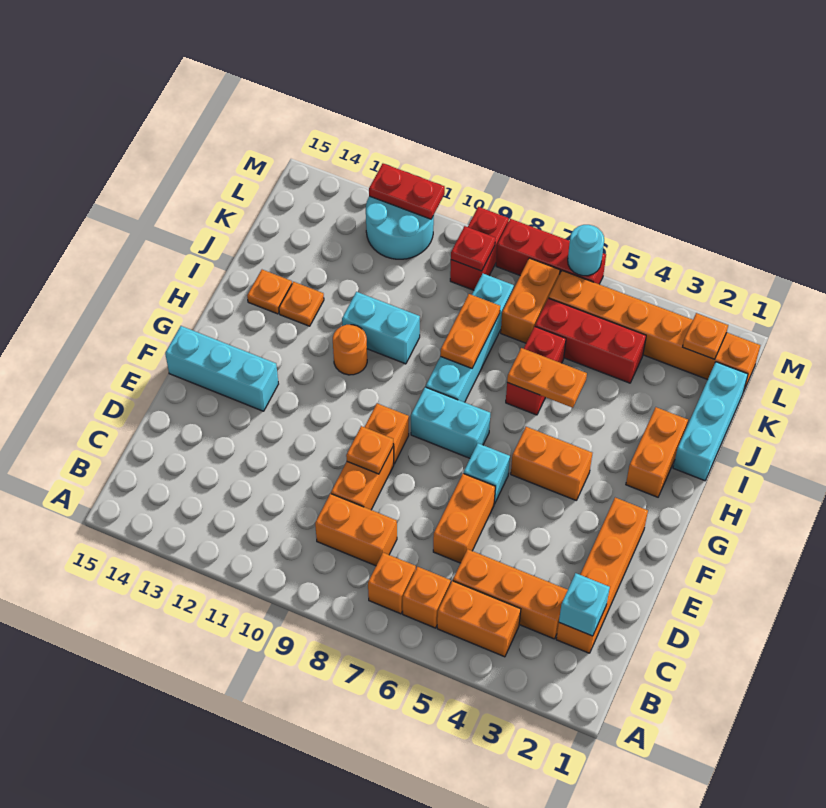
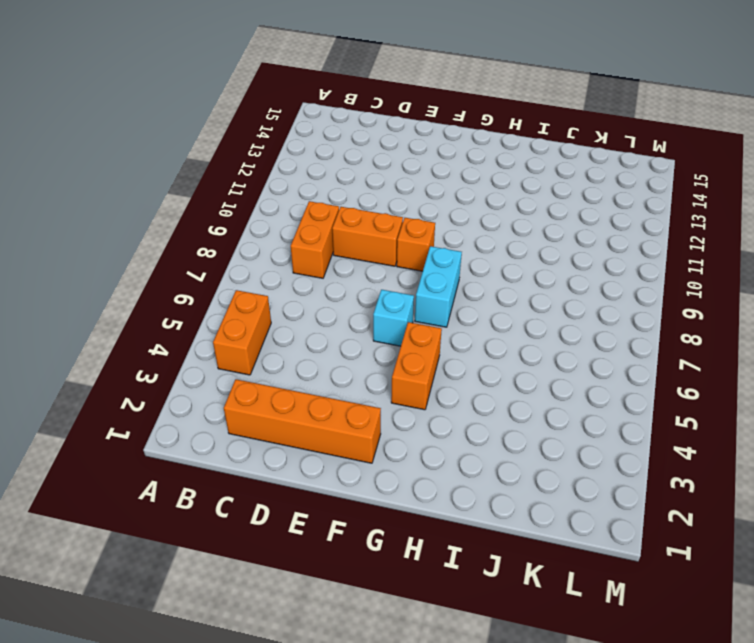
none -> orange brick B6 level 1
none -> orange brick B7 level 1
none -> orange brick C3:C5 level 1
none -> orange brick D6:E6 level 1

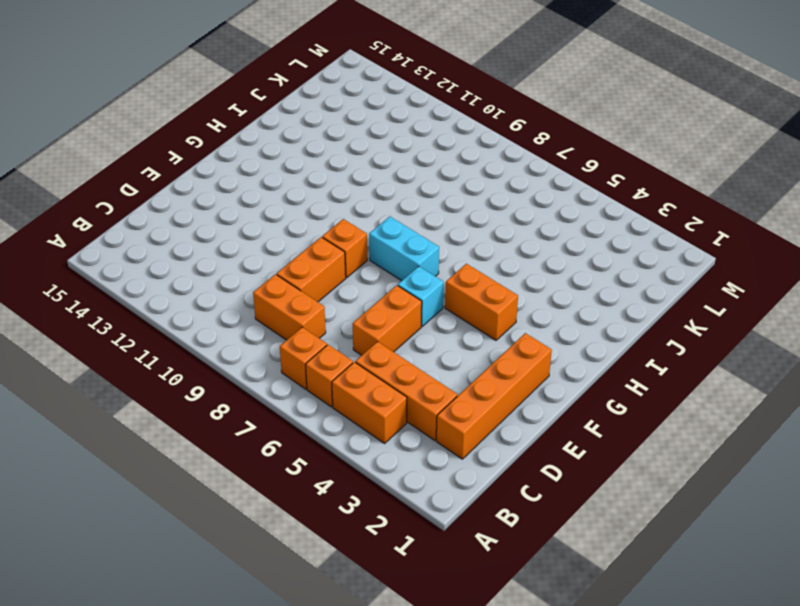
none -> cyan brick F13:F15 level 1
none -> orange brick H2:I2 level 1
none -> cyan brick H8:K8 level 1
none -> orange round brick H11 level 1

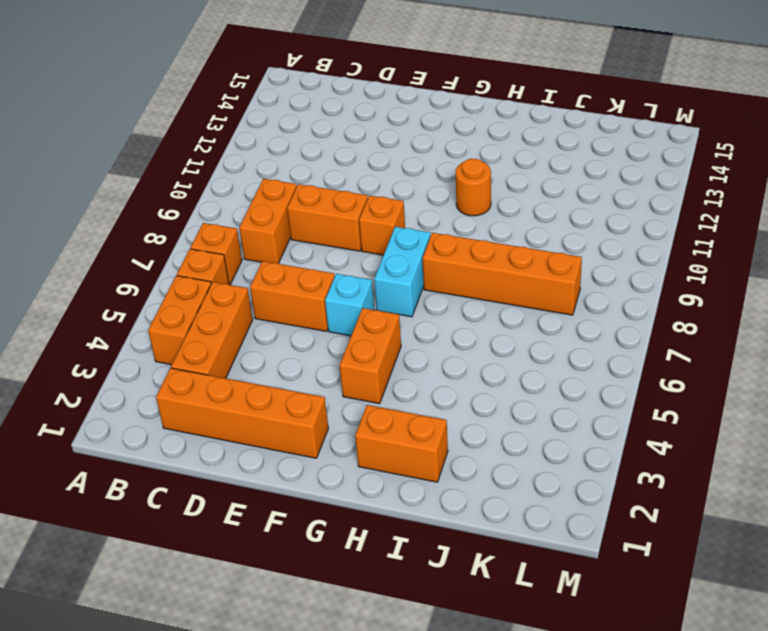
orange brick H8:K8 level 1 -> cyan brick H8:K8 level 1
none -> cyan brick F13:F15 level 1
none -> cyan brick I1:K1 level 1
none -> red brick I6:J6 level 1
none -> cyan brick I10:I11 level 1

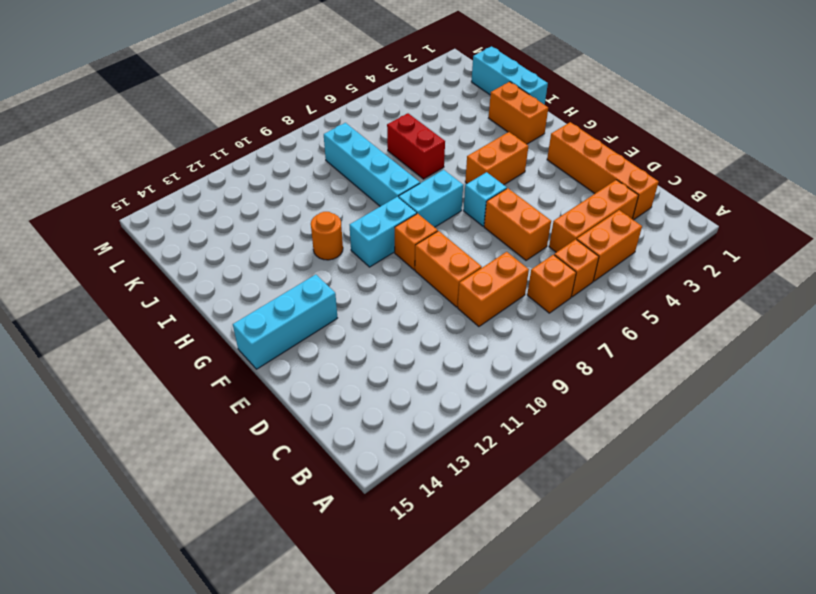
cyan brick G9:G10 level 1 -> cyan brick I10:I11 level 1
none -> orange plate I13 level 1
none -> orange plate I14 level 1
none -> red brick K4:K6 level 1
none -> orange brick K7:L7 level 1

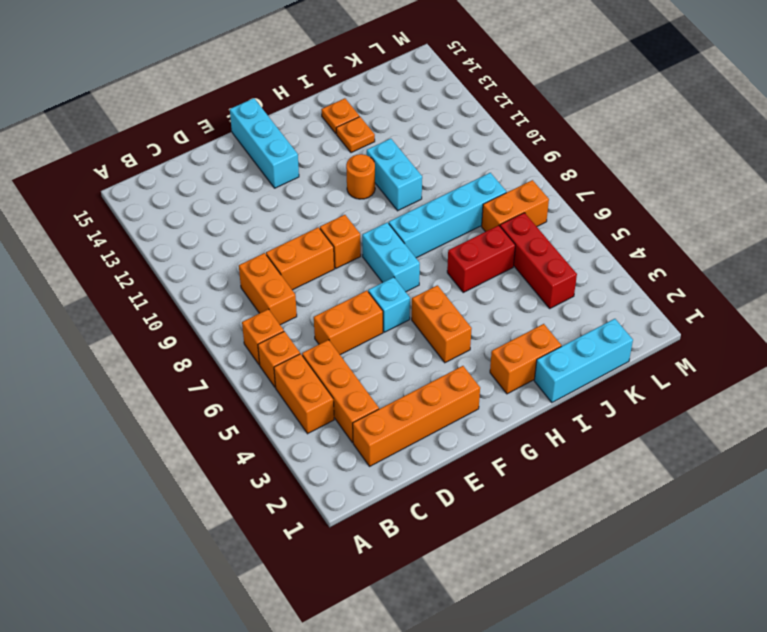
none -> orange brick L1:L6 level 1
none -> red brick L9:M9 level 1
none -> cyan round brick L11:M12 level 1
none -> red brick M6:M8 level 1

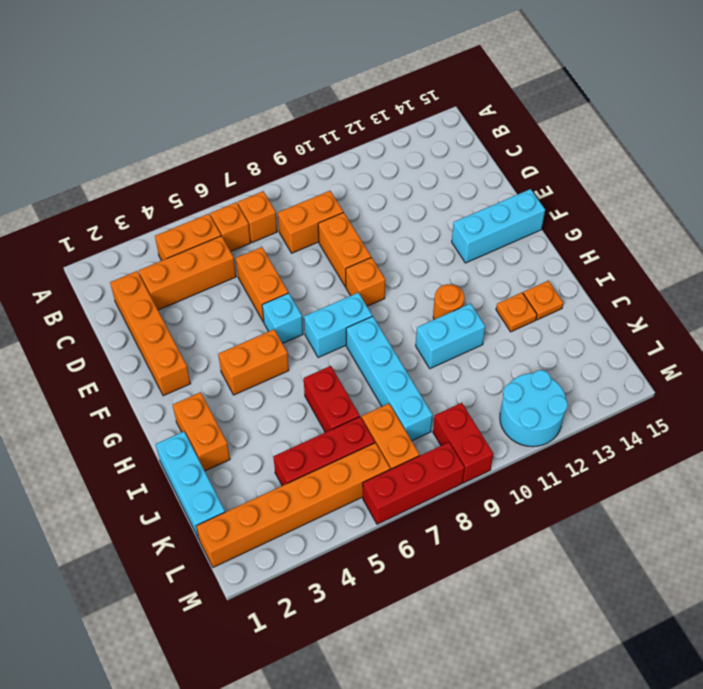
none -> cyan brick C2 level 2
none -> orange plate E9 level 2
none -> orange plate I5:I6 level 2
none -> orange plate I8:J8 level 2

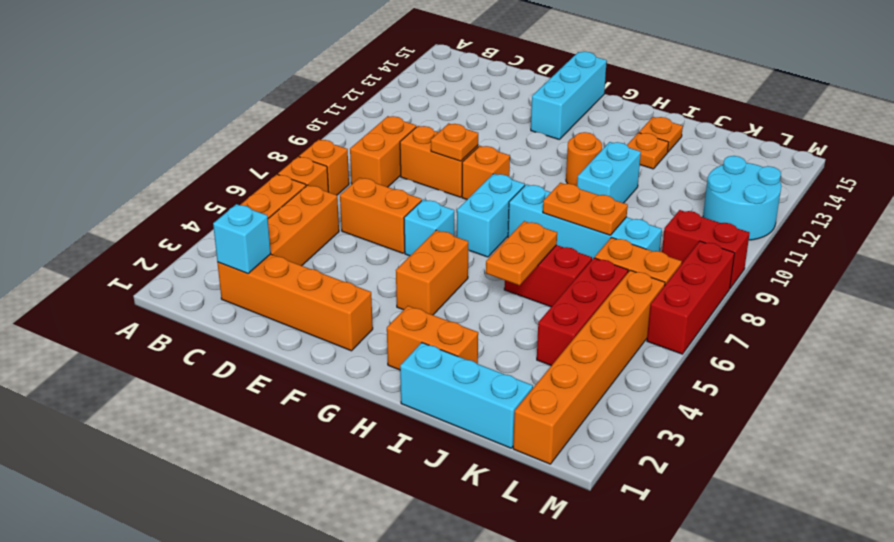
none -> orange plate L2 level 2
none -> red plate L9 level 2
none -> cyan round brick M6 level 2
none -> red plate M11:M12 level 2

